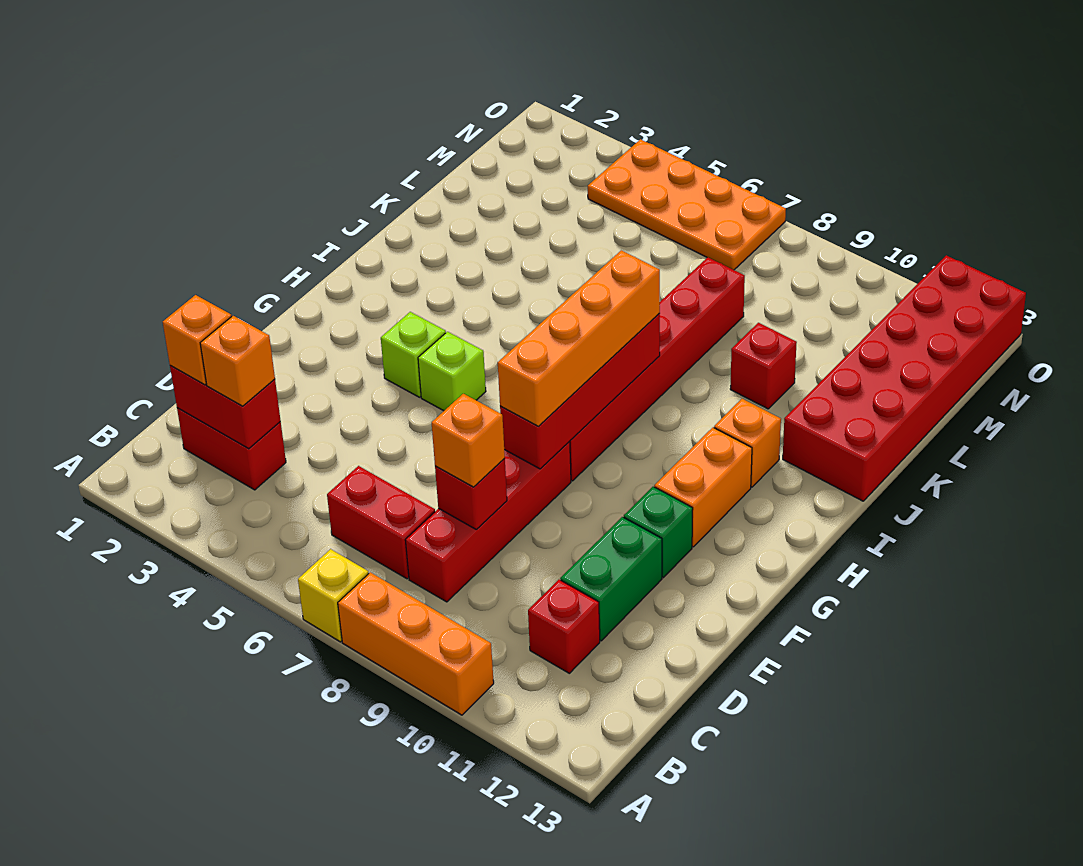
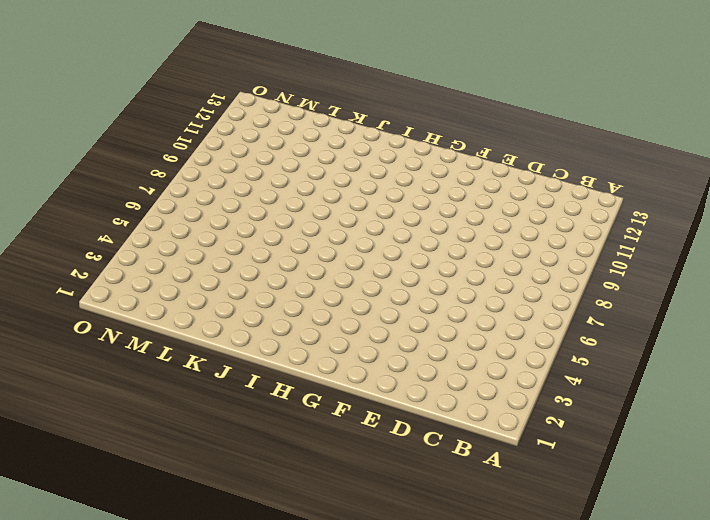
none -> yellow brick A7 level 1
none -> orange brick A8:A10 level 1
none -> red brick C2:C3 level 1

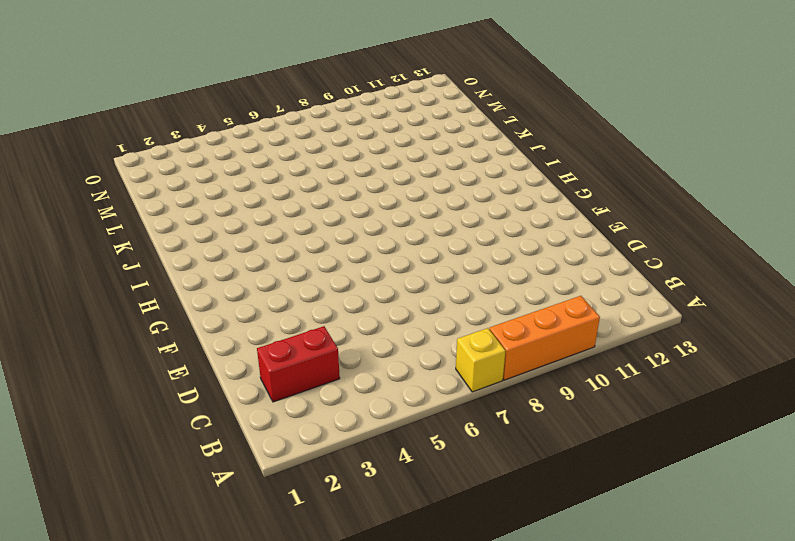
none -> red brick C6:C7 level 1
none -> red brick C8:F8 level 1
none -> red brick C11 level 1

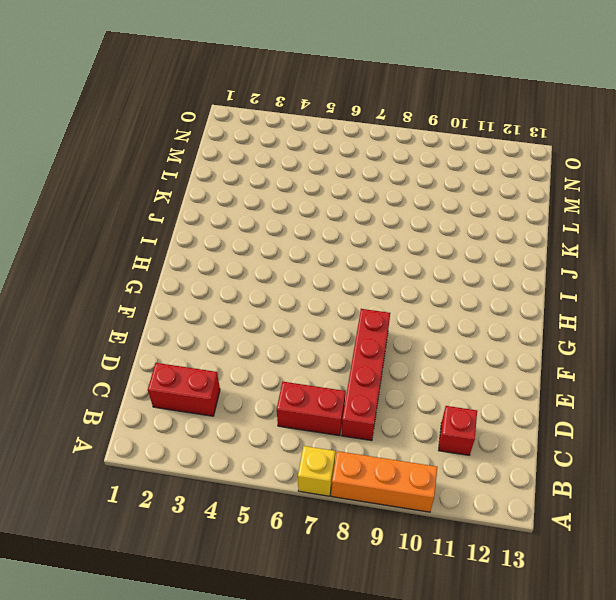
none -> green brick D11:E11 level 1
none -> green brick F11 level 1
none -> lime brick G4 level 1

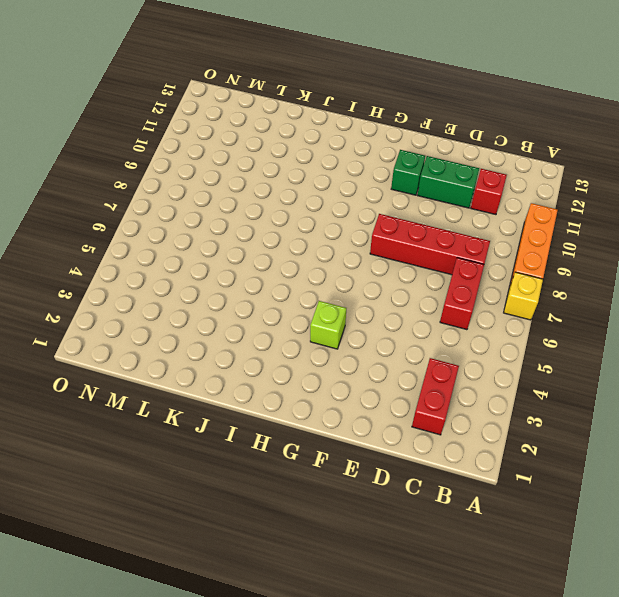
none -> lime brick G5 level 1
none -> red brick G8:L8 level 1
none -> orange brick G11:H11 level 1

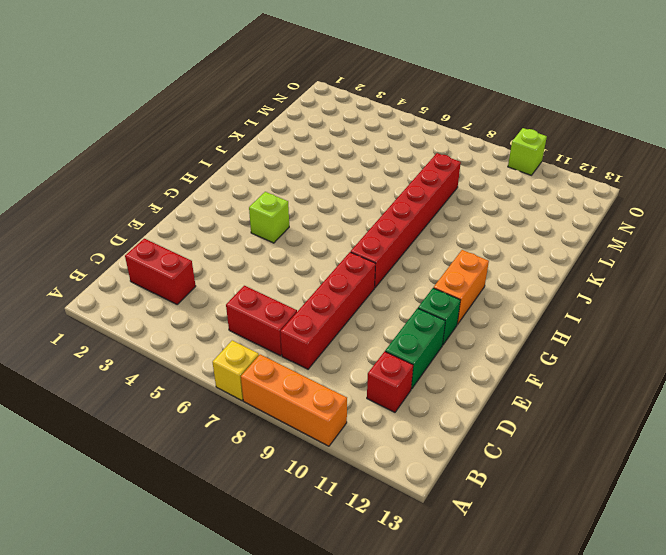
lime brick O10 level 1 -> lime brick G5 level 1
none -> orange brick I11 level 1
none -> red brick J12:O13 level 1
none -> red brick K10 level 1

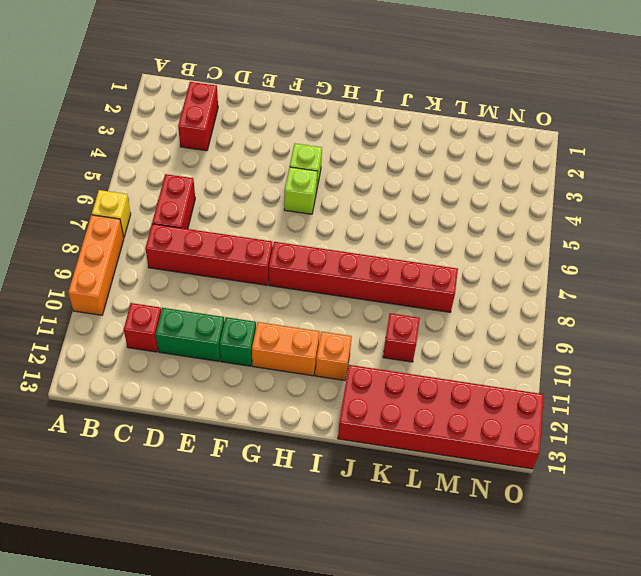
none -> orange plate N4:O7 level 1
none -> red brick C2:C3 level 2
none -> red brick D8 level 2

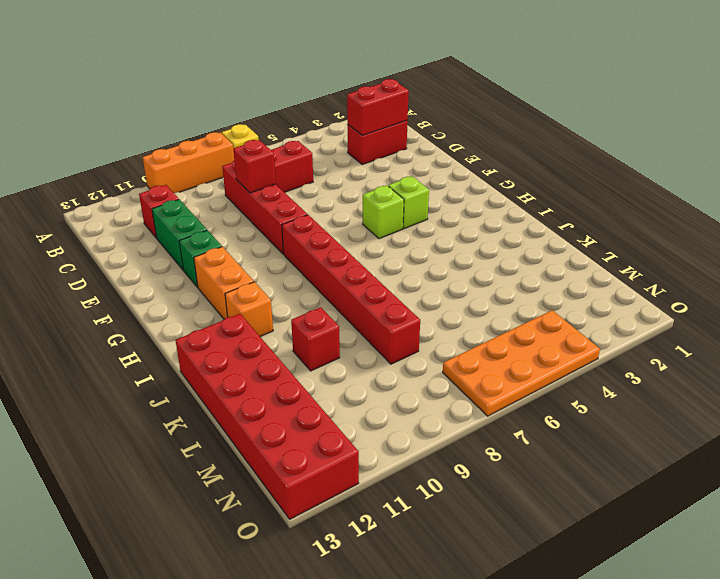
none -> red brick F8:I8 level 2
none -> orange brick C2 level 3
none -> orange brick C3 level 3

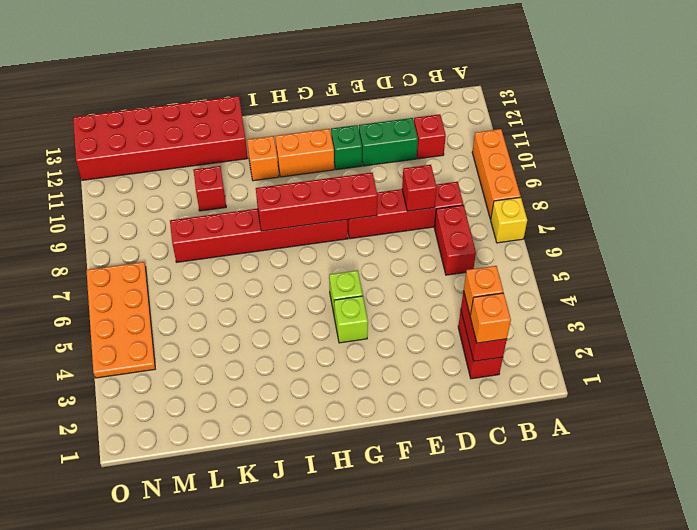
none -> orange brick D8 level 3
none -> orange brick F8:I8 level 3

